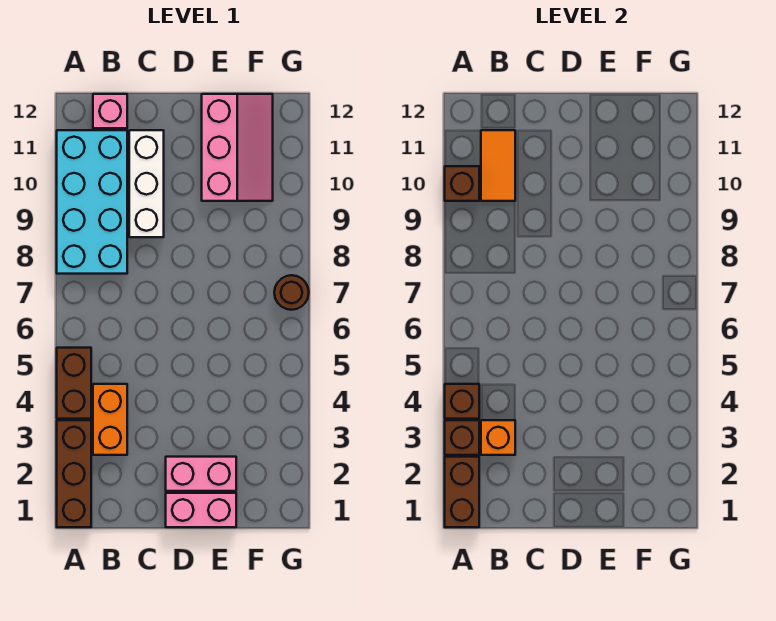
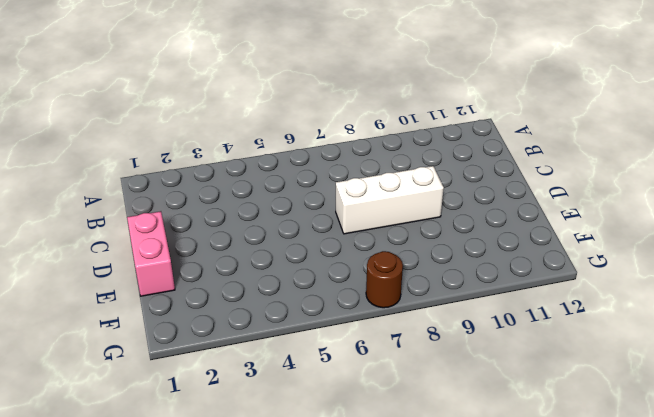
white brick D7:D9 level 1 -> white brick C9:C11 level 1
none -> brown brick A1:A3 level 1
none -> brown brick A4:A5 level 1
none -> cyan brick A8:B11 level 1

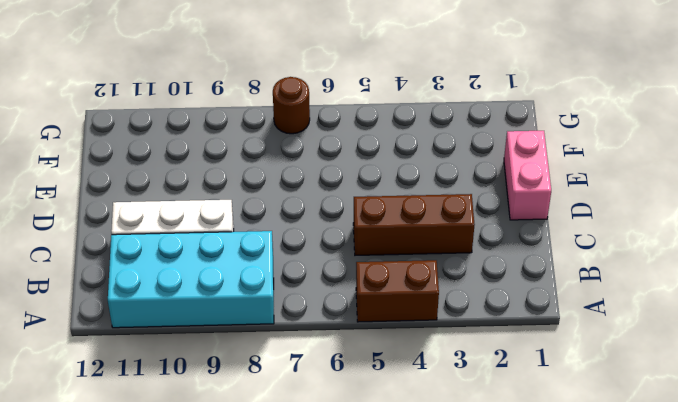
brown brick C3:C5 level 1 -> brown brick A1:A3 level 1
none -> orange brick B3:B4 level 1
none -> pink brick B12 level 1
none -> pink brick D2:E2 level 1

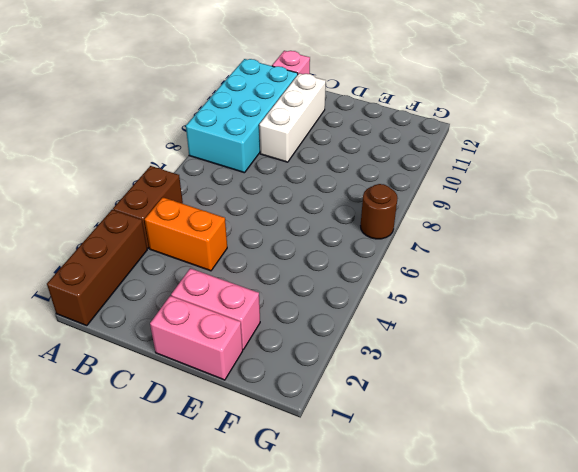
orange brick B4:C4 level 1 -> orange brick B3:B4 level 1
none -> pink slope E10:F12 level 1 top E
none -> brown brick A1:A2 level 2
none -> brown brick A3 level 2

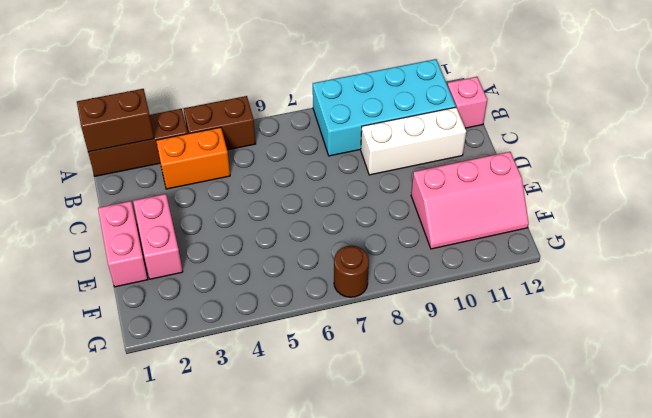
none -> brown brick A3 level 2
none -> brown brick A4 level 2
none -> brown brick A10 level 2

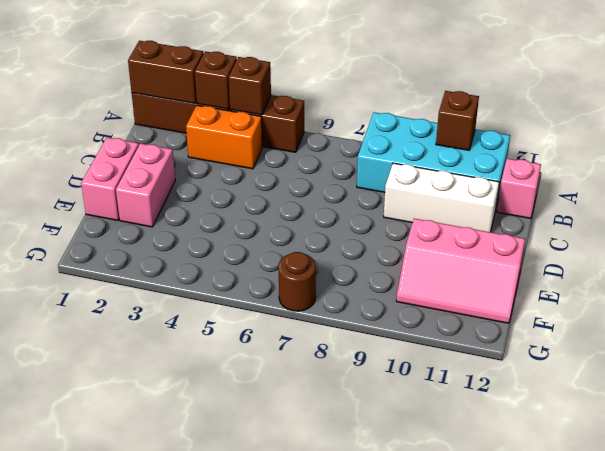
none -> orange brick B3 level 2
none -> orange tile B10:B11 level 2

